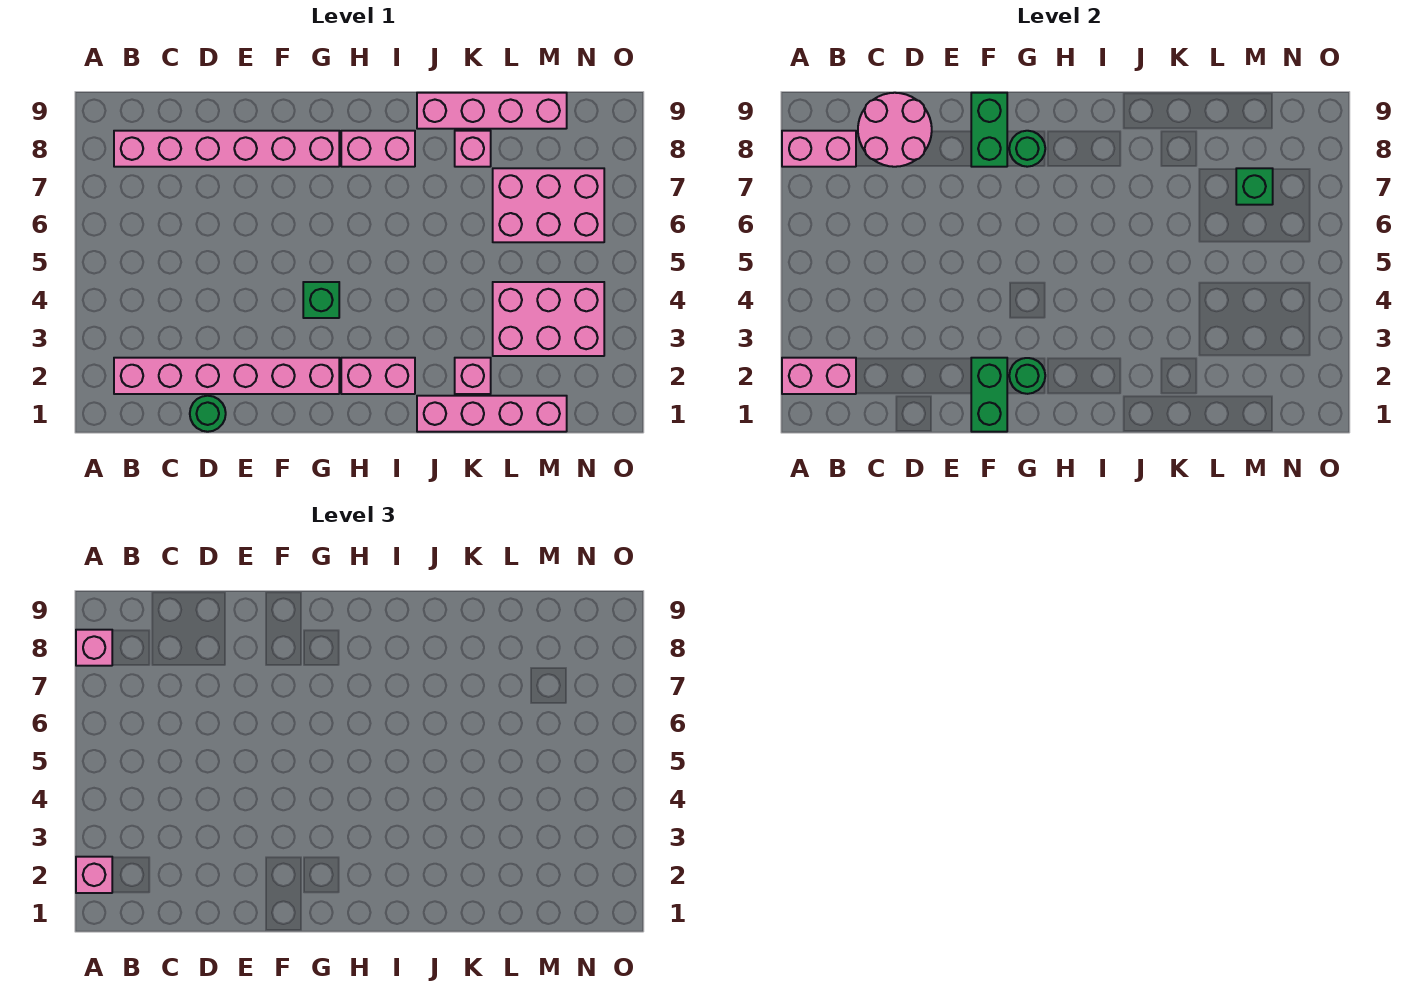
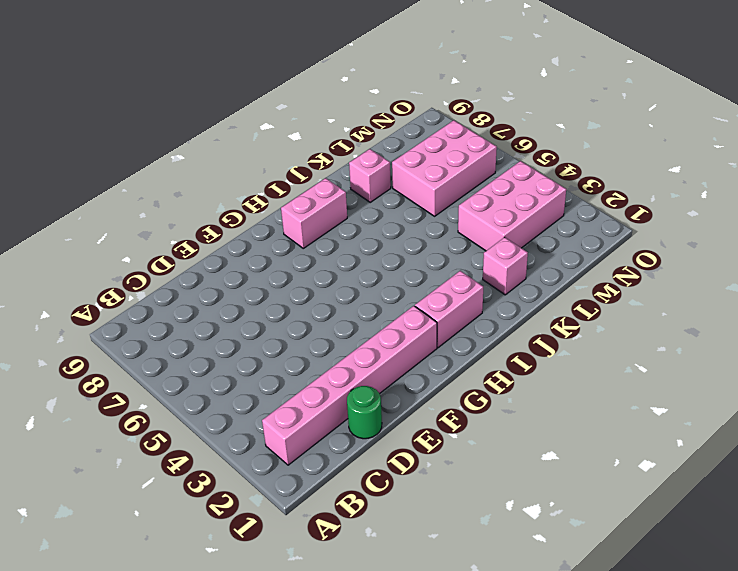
none -> pink brick B8:G8 level 1
none -> green brick G4 level 1
none -> pink brick J1:M1 level 1

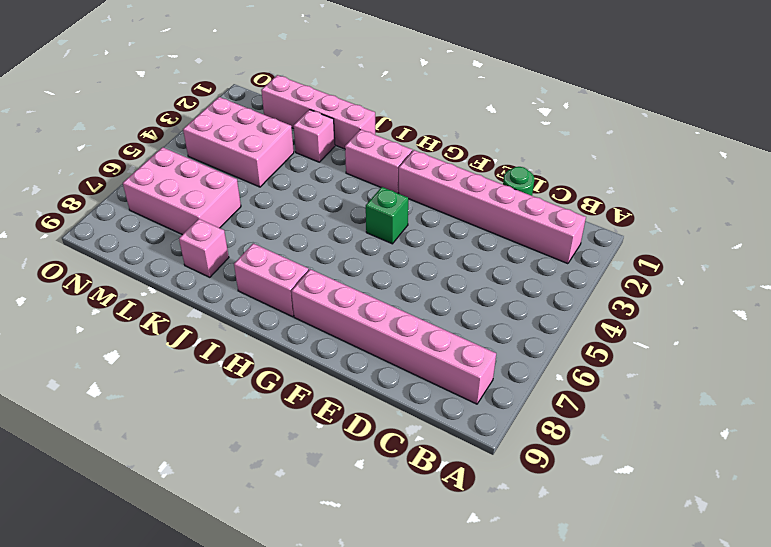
none -> pink brick J9:M9 level 1
none -> pink brick A2:B2 level 2
none -> pink brick A8:B8 level 2

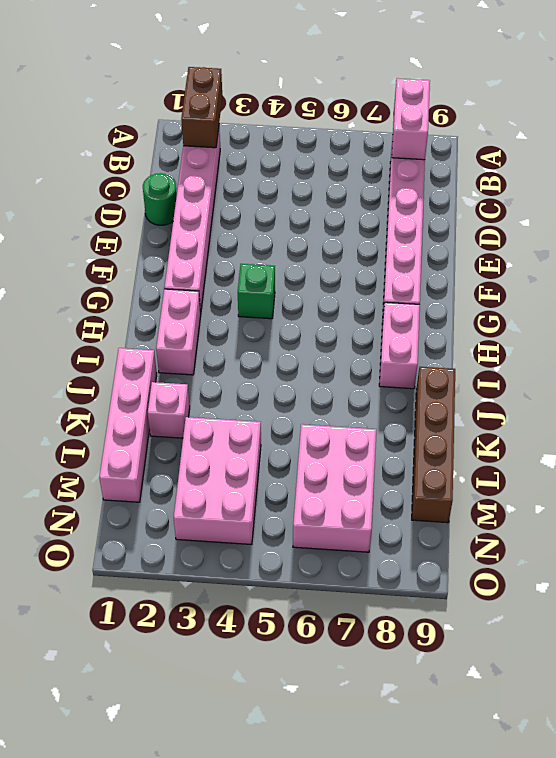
brown brick A2:B2 level 2 -> pink brick A2:B2 level 2
brown brick J9:M9 level 1 -> pink brick J9:M9 level 1
none -> pink brick K8 level 1
none -> pink round brick C8:D9 level 2
none -> green brick F1:F2 level 2

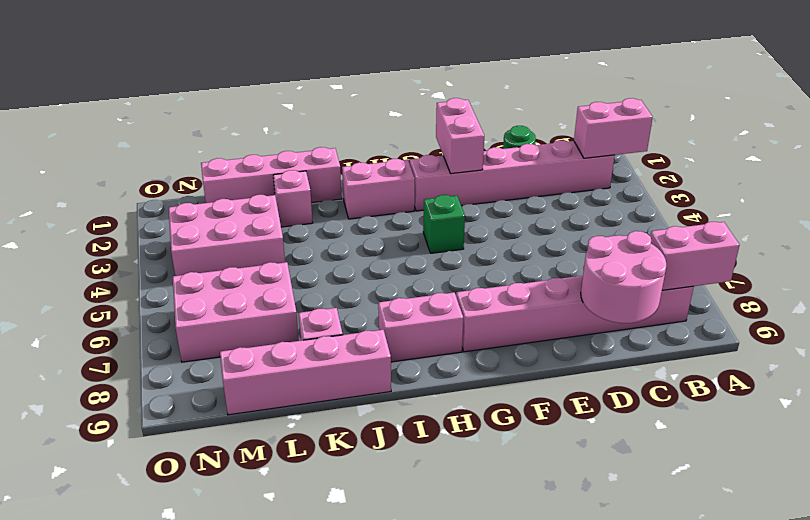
pink brick F1:F2 level 2 -> green brick F1:F2 level 2
none -> green brick F8:F9 level 2
none -> green round brick G2 level 2
none -> green round brick G8 level 2

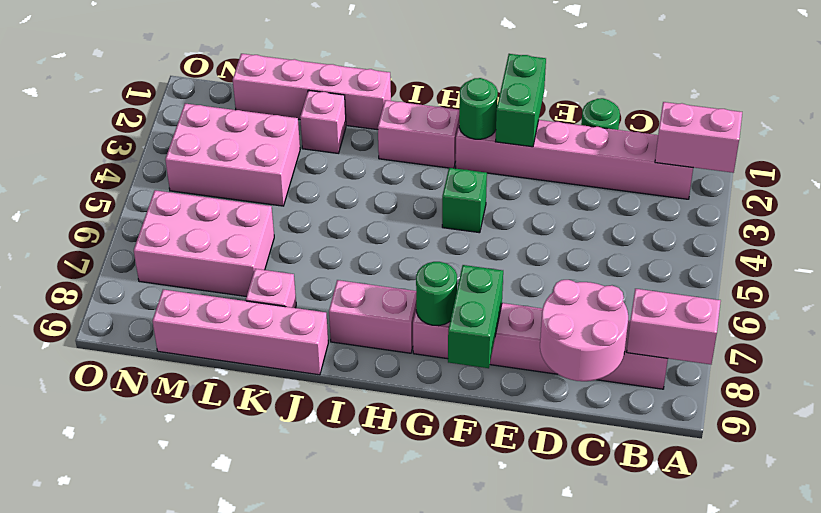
none -> green brick M7 level 2
none -> pink brick A2 level 3
none -> pink brick A8 level 3

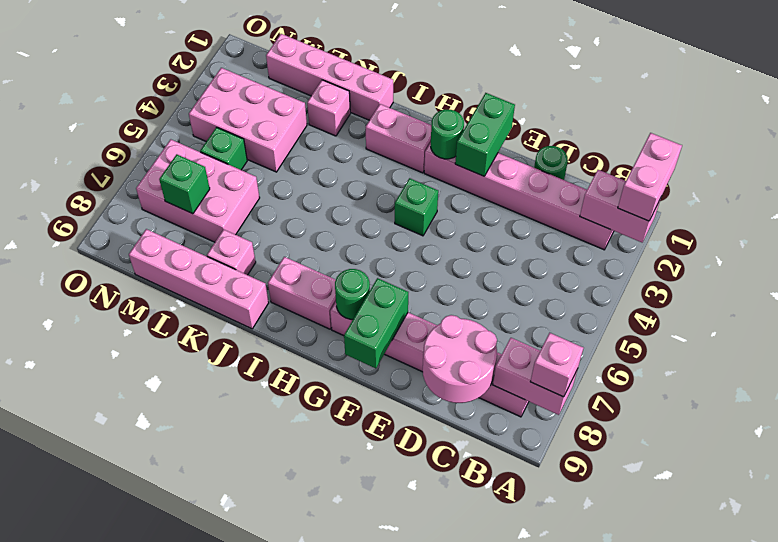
pink brick A1:A2 level 3 -> pink brick A2 level 3
green brick M5 level 1 -> none

